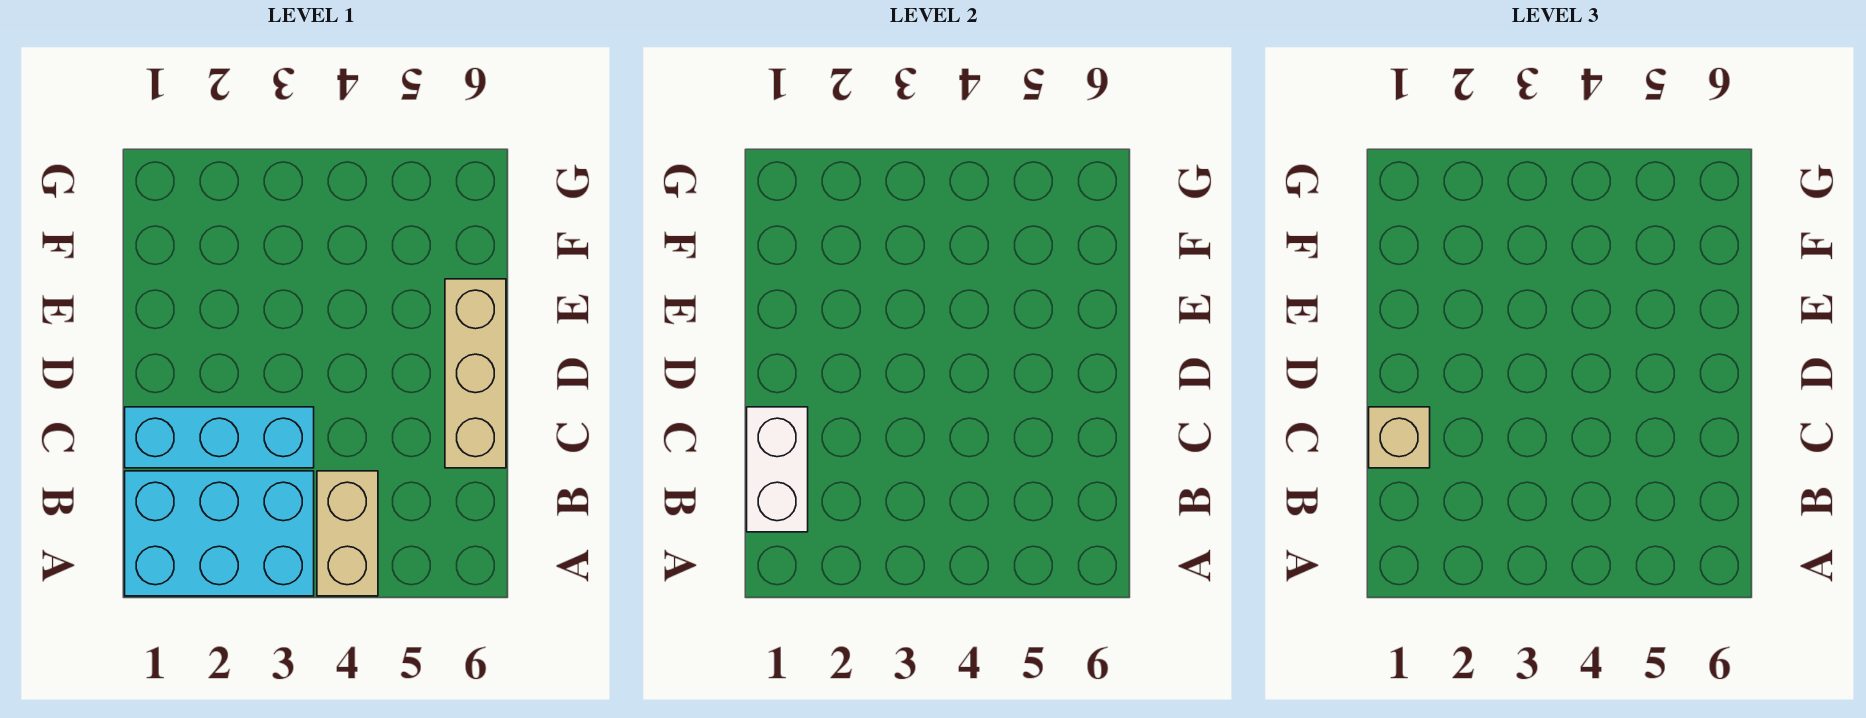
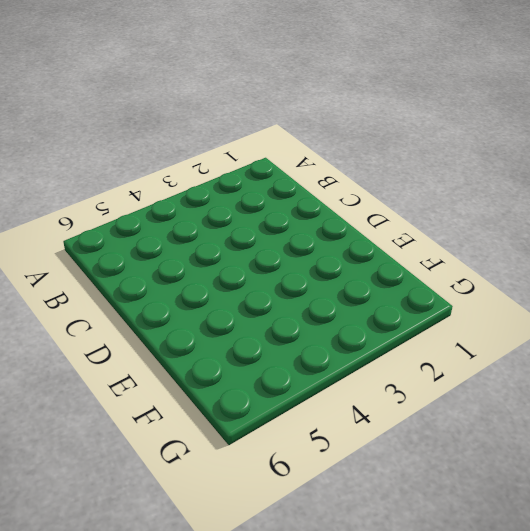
none -> cyan brick A1:B3 level 1
none -> tan brick A4:B4 level 1

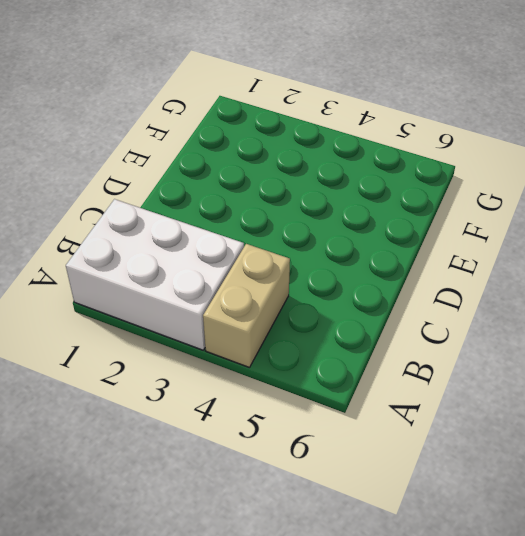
white brick A1:B3 level 1 -> cyan brick A1:B3 level 1
none -> cyan brick C1:C3 level 1
none -> tan brick C6:E6 level 1

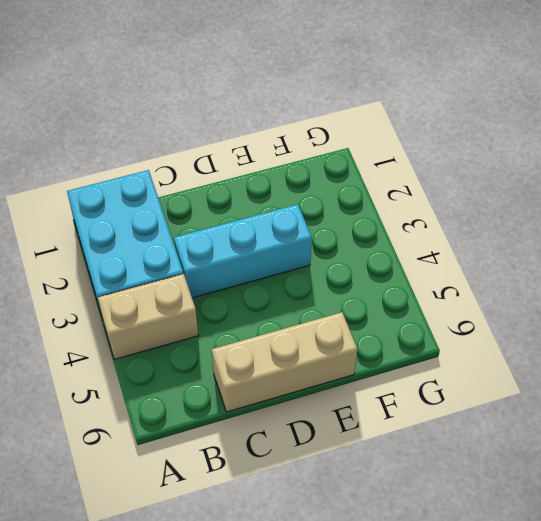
cyan brick C3:E3 level 1 -> cyan brick C1:C3 level 1
none -> white brick B1:C1 level 2
none -> tan brick C1 level 3

